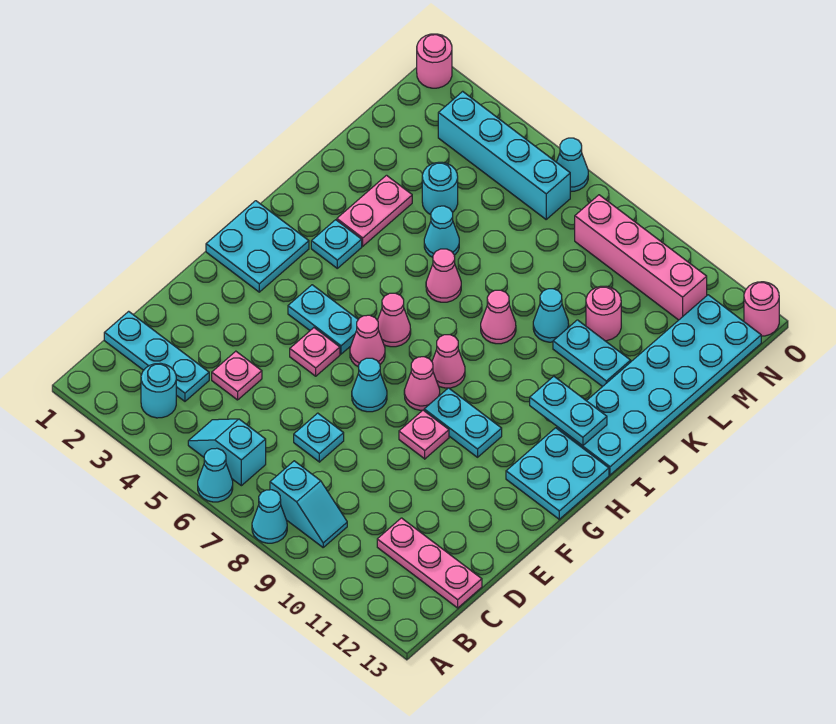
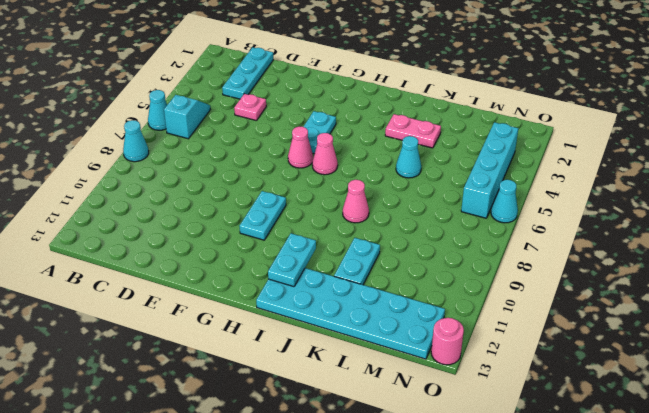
none -> cyan round brick B3 level 1
none -> cyan slope B8:B9 level 1 top 8
none -> pink plate C11:C13 level 1
none -> cyan plate D7 level 1

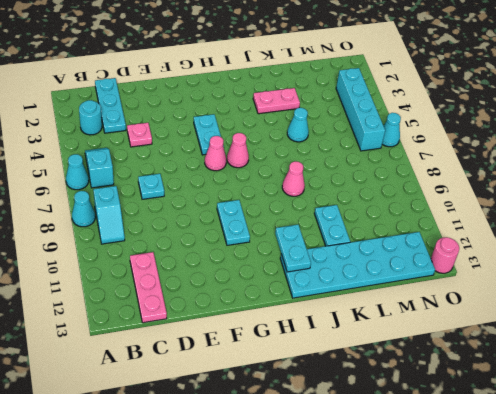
none -> pink plate F5 level 1
none -> cyan cone F7 level 1
none -> pink plate F9 level 1
none -> cyan plate G1:H2 level 1

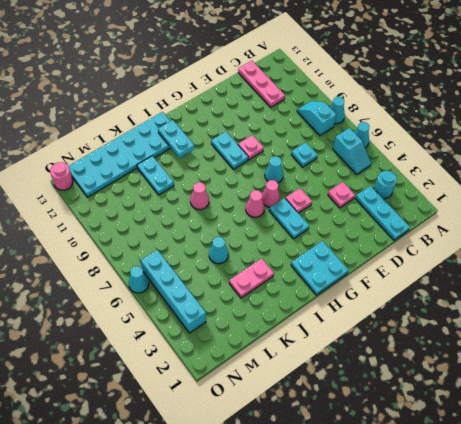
none -> pink cone G8 level 1
none -> cyan plate G12:H13 level 1
none -> pink cone H8 level 1
none -> cyan plate I3 level 1

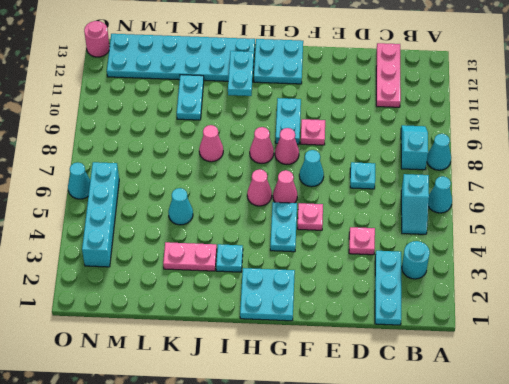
none -> pink cone J6 level 1
none -> cyan cone K9 level 1
none -> cyan round brick L4 level 1
none -> pink round brick L10 level 1

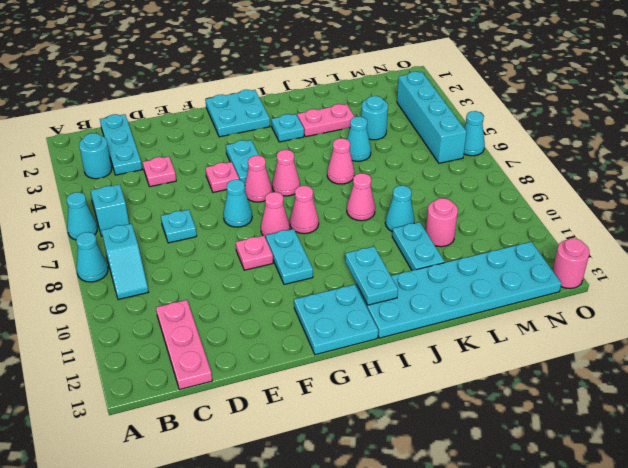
none -> pink brick N8:N11 level 1
none -> pink round brick O1 level 1

